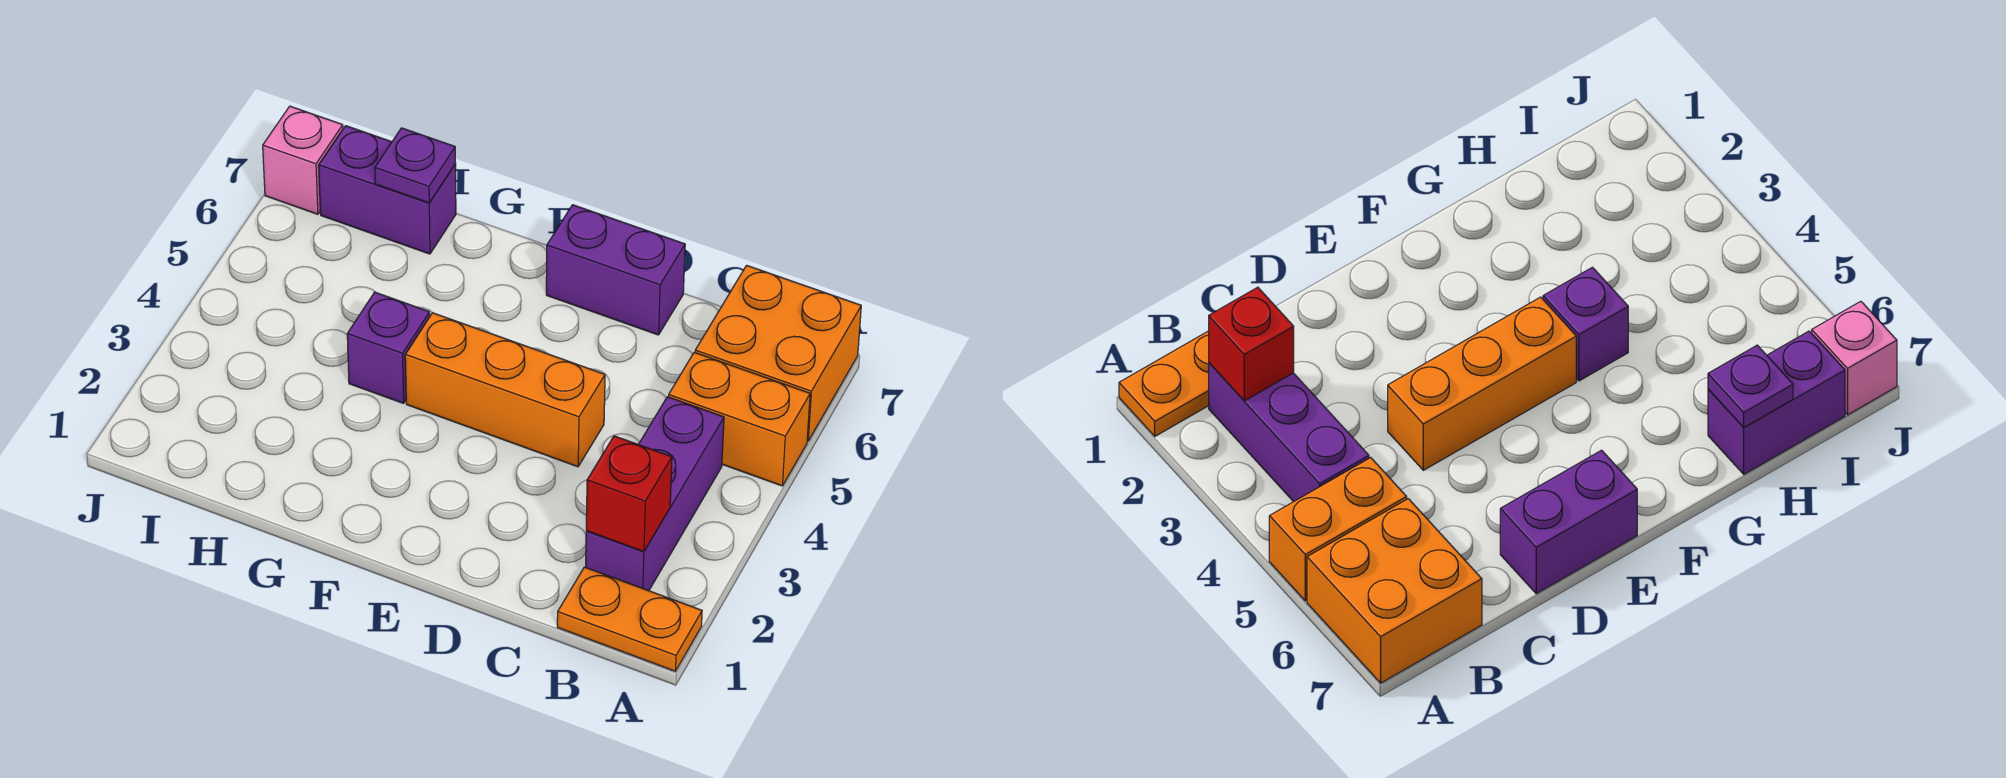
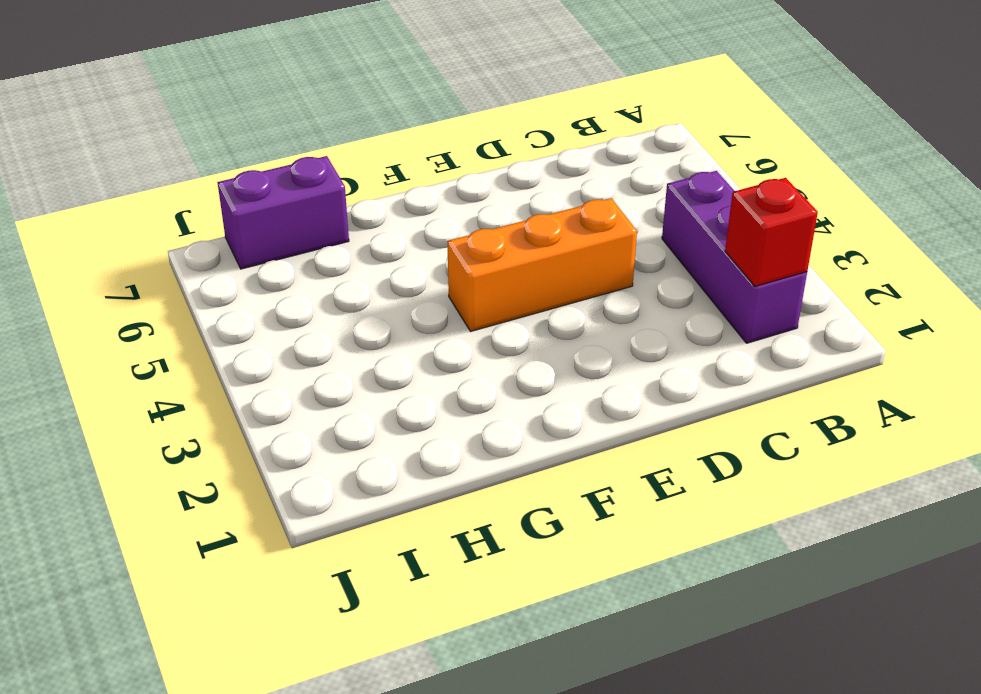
none -> orange plate A1:B1 level 1
none -> orange brick A5:B5 level 1

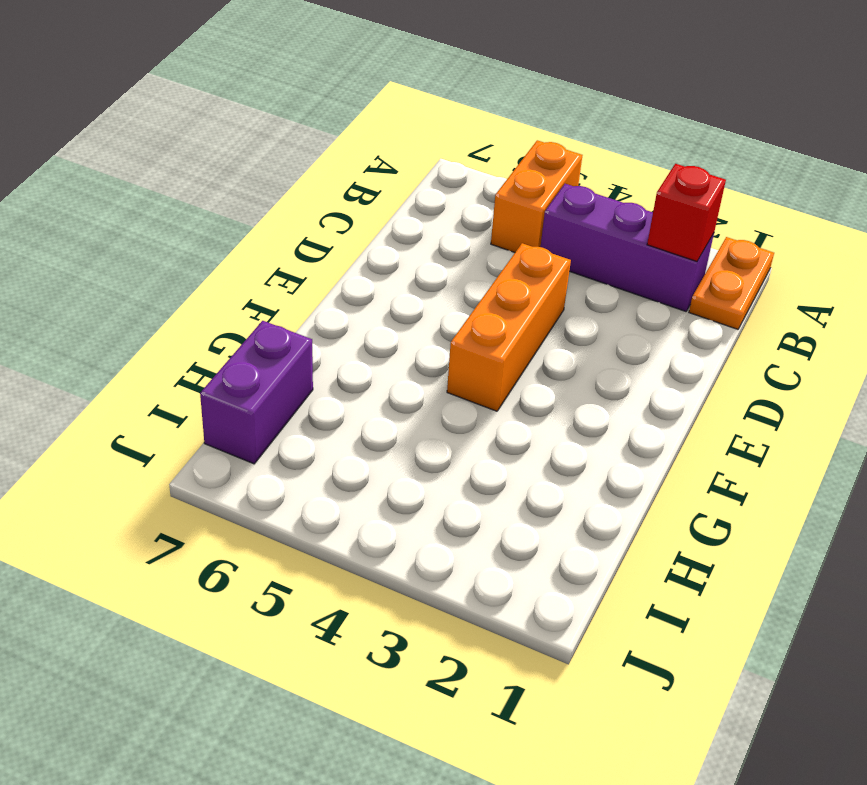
none -> orange brick A6:B7 level 1
none -> purple brick D7:E7 level 1

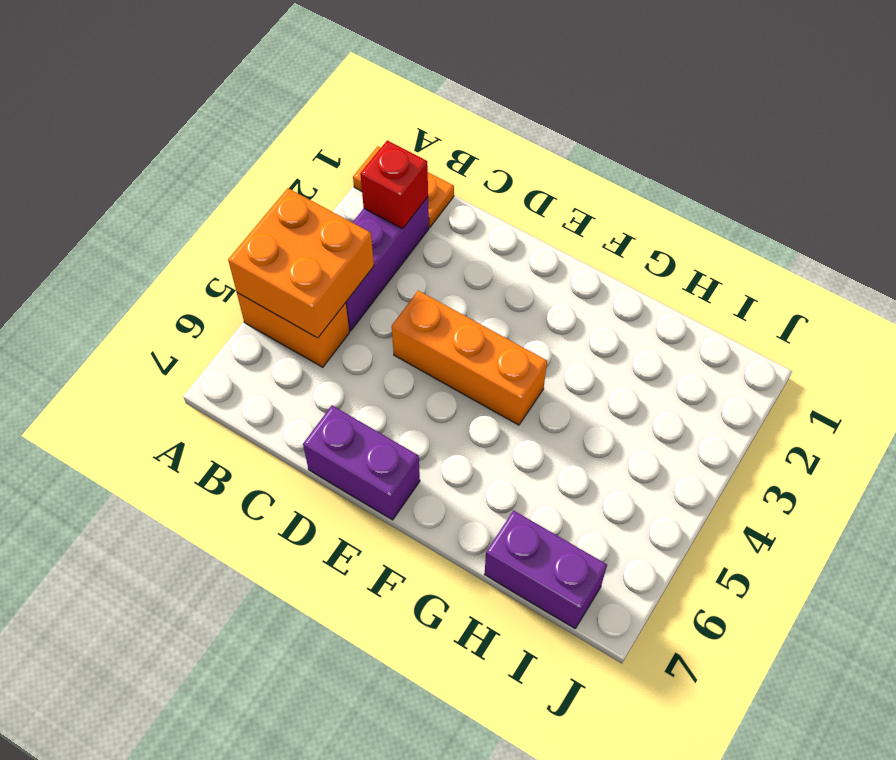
orange brick A4:B5 level 2 -> orange brick A6:B7 level 1
none -> purple brick G4 level 1
none -> pink brick J7 level 1

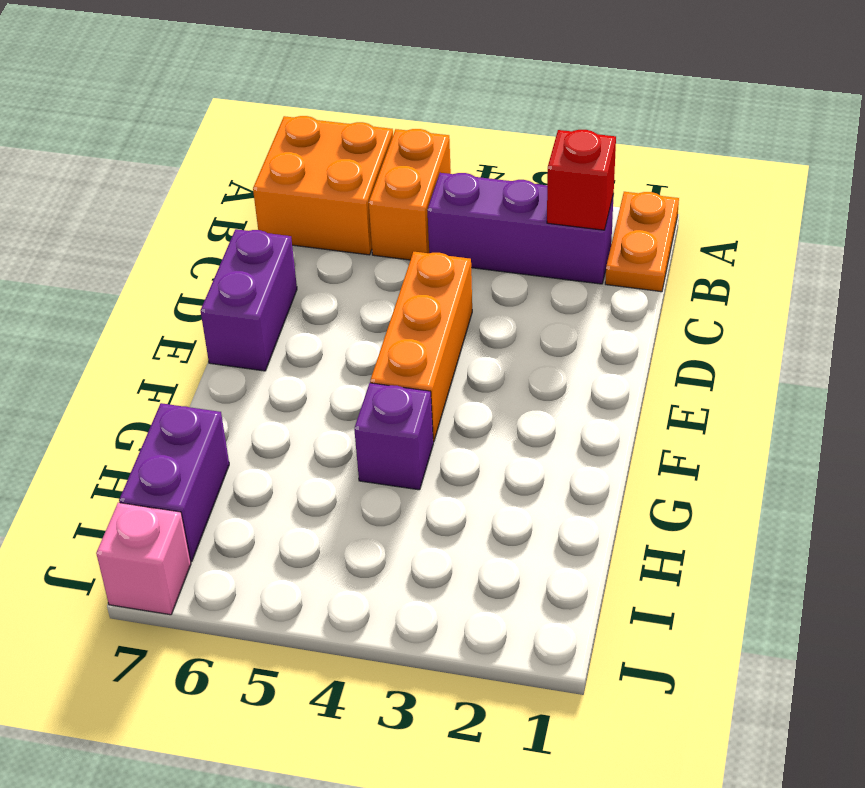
none -> purple plate H7 level 2

